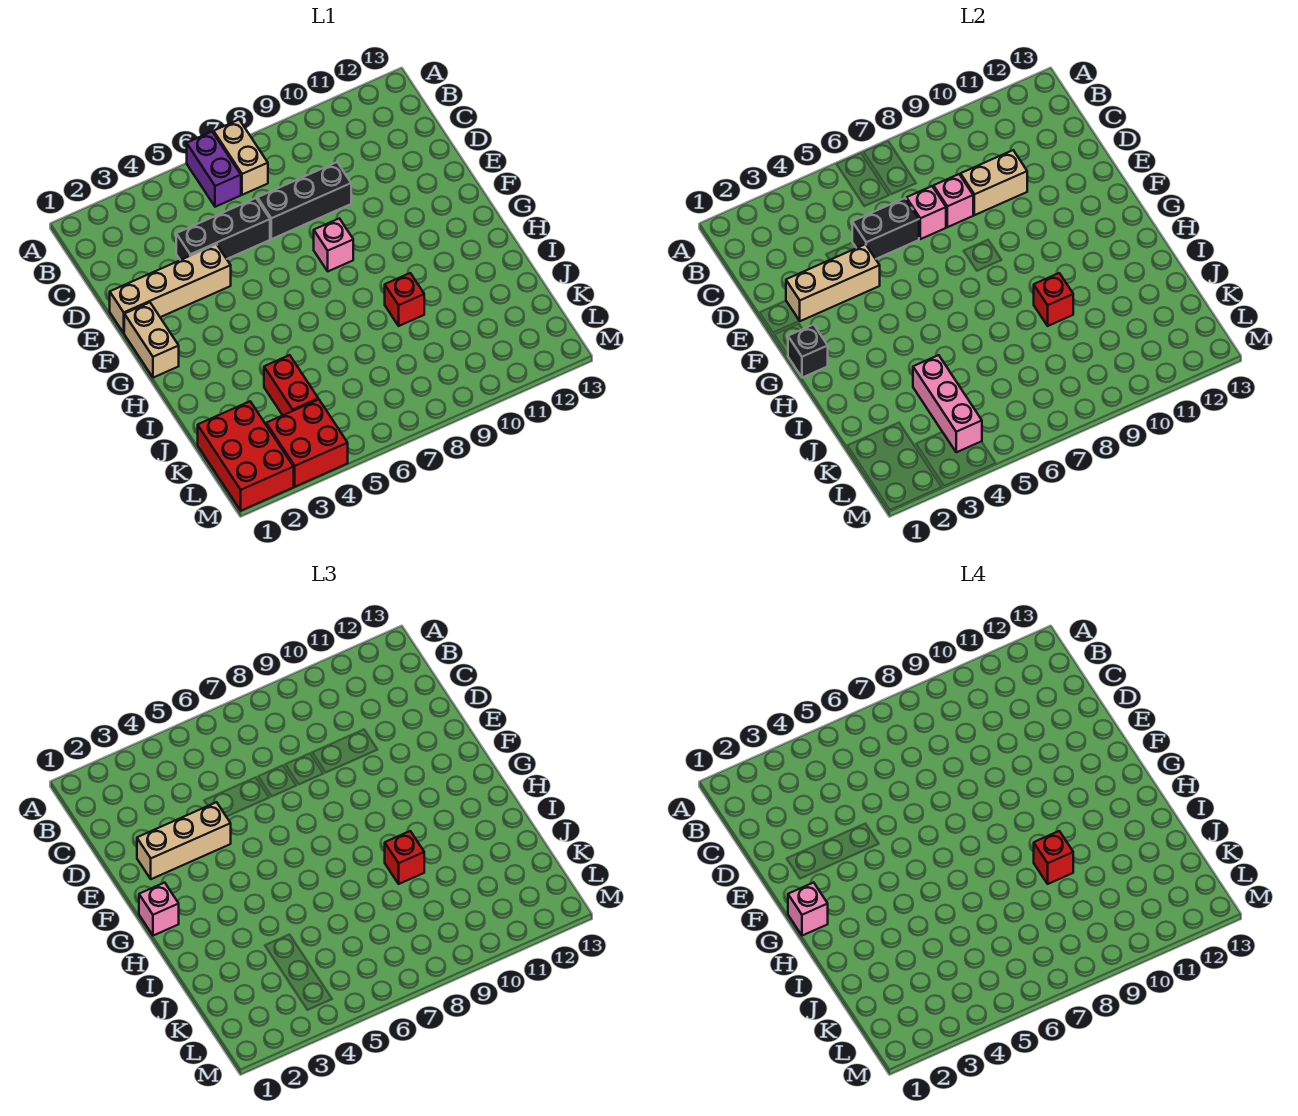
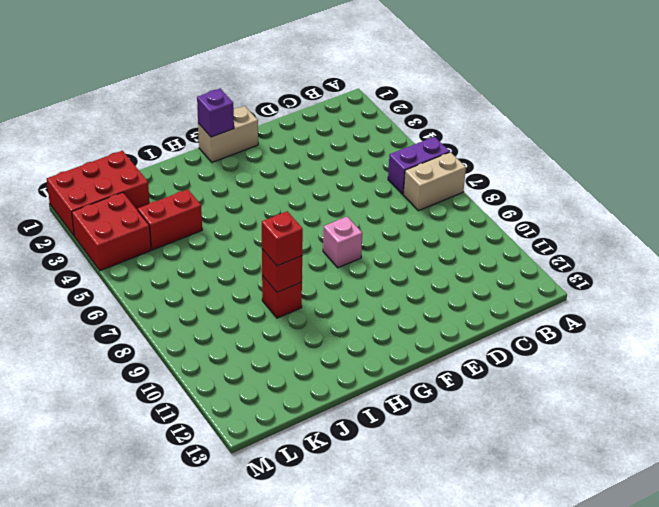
purple brick G1 level 2 -> black brick G1 level 2
none -> black brick D4:D6 level 1
none -> black brick D7:D9 level 1
none -> tan brick E1:E4 level 1

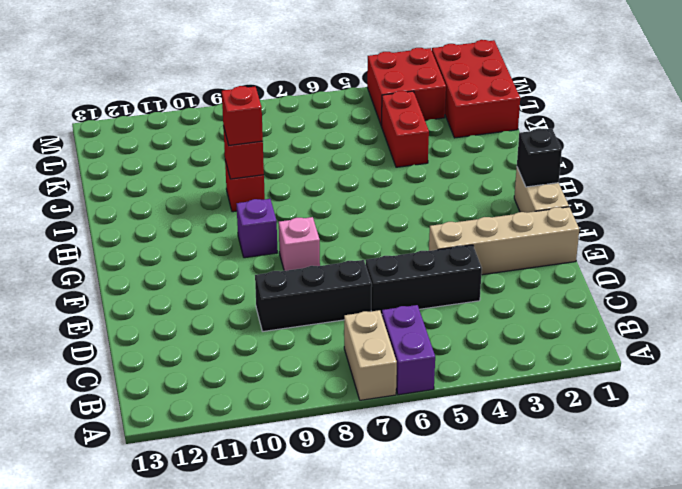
purple brick G9 level 1 -> none
none -> black brick D5:D6 level 2
none -> pink brick D7 level 2
none -> pink brick D8 level 2

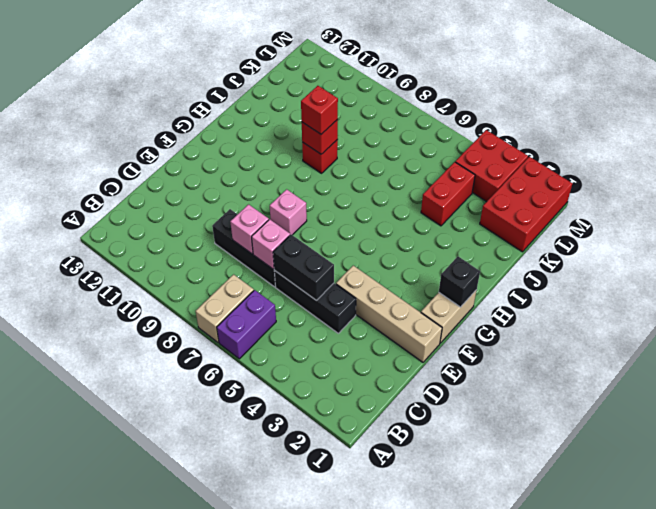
none -> tan brick D9:D10 level 2
none -> tan brick E2:E4 level 2
none -> pink brick J4:L4 level 2

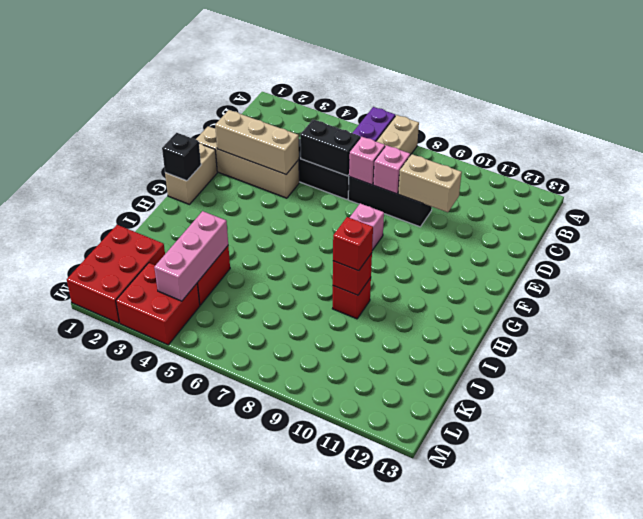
none -> tan brick E2:E4 level 3
none -> pink brick G1 level 3
none -> pink brick G1 level 4

